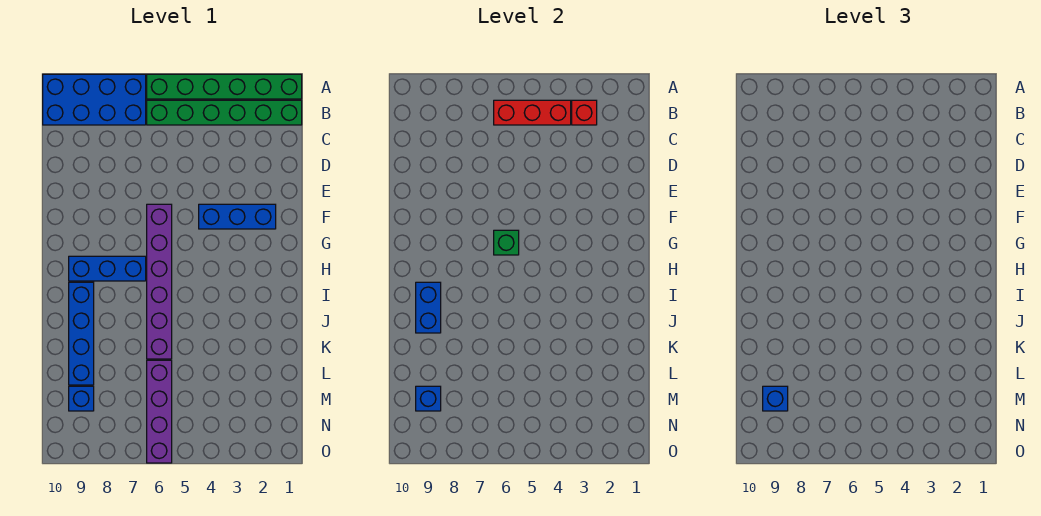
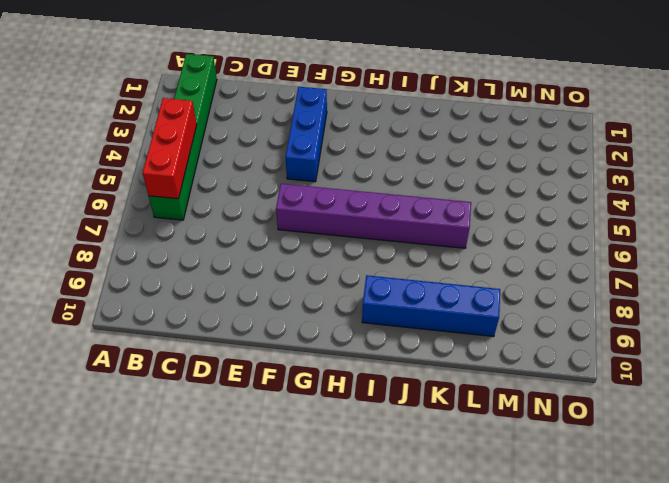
none -> green brick A1:A6 level 1
none -> blue brick A7:B10 level 1
none -> blue brick H7:H9 level 1

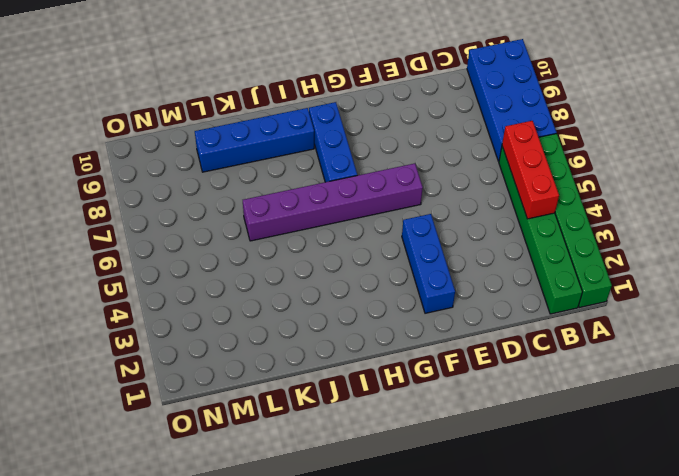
none -> purple brick L6:O6 level 1
none -> blue brick M9 level 1
none -> red brick B3 level 2

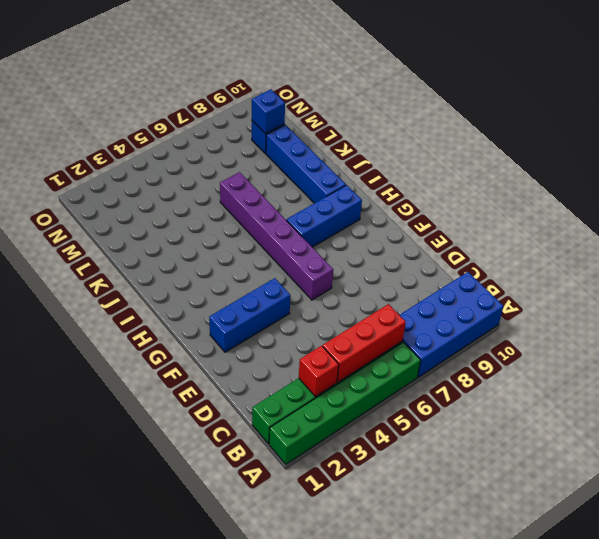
none -> purple brick L6:O6 level 1
none -> green brick G6 level 2
none -> blue brick I9:J9 level 2

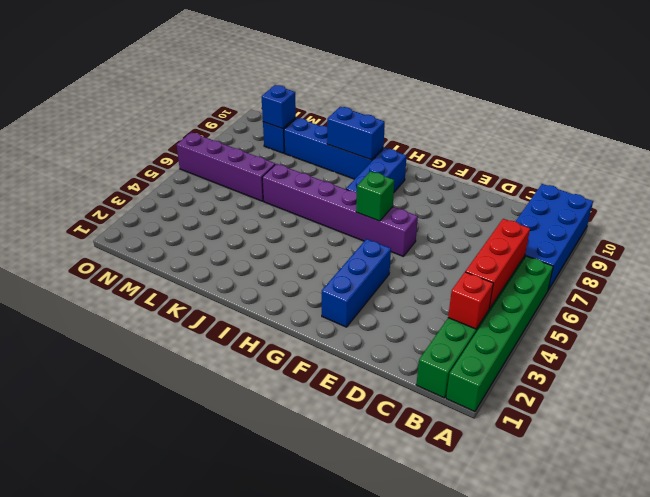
none -> blue brick M9 level 3

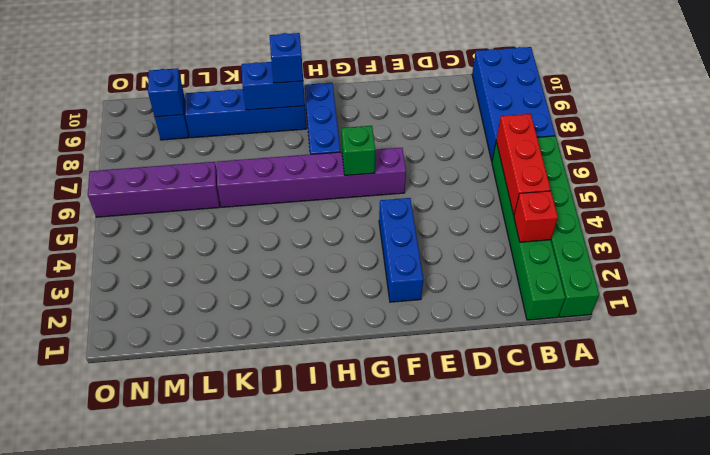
blue brick I9 level 3 -> blue brick M9 level 3

